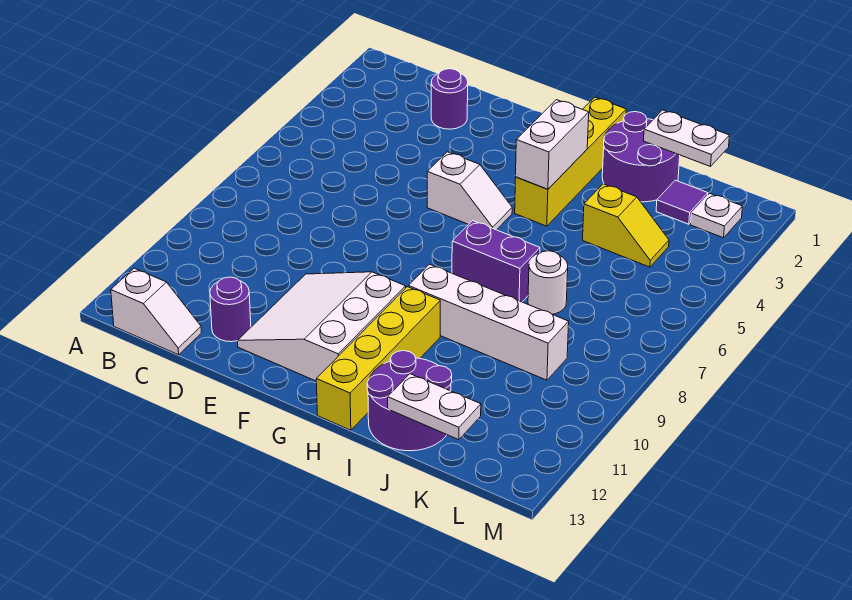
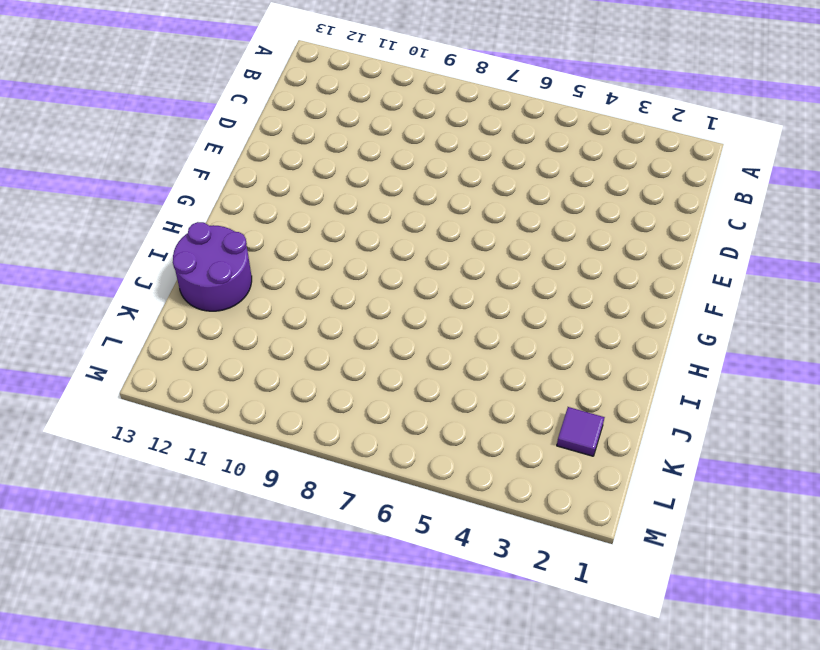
none -> white slope B13:C13 level 1 top B
none -> purple round brick D2 level 1
none -> purple round brick D12 level 1

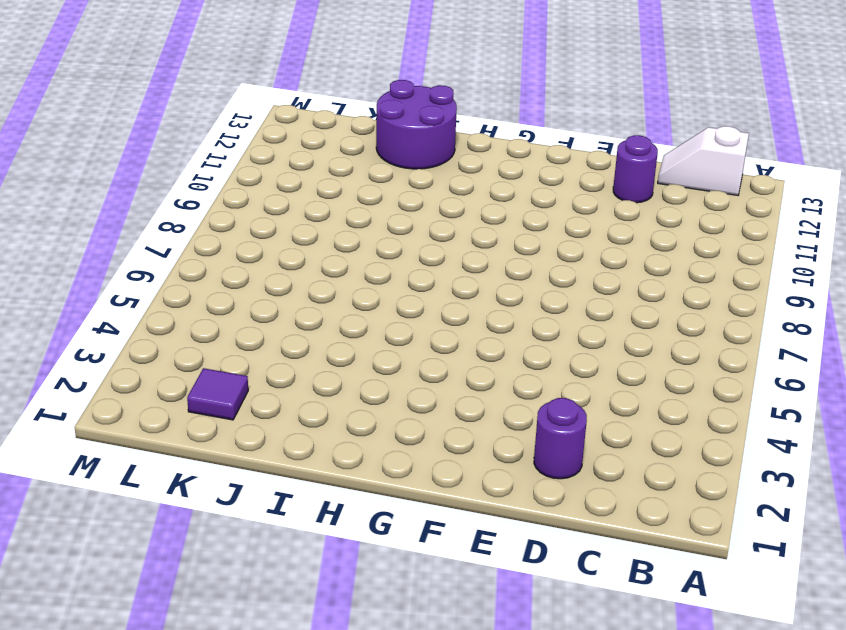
none -> white slope E10:G12 level 1 top G
none -> white slope F5:G5 level 1 top F
none -> yellow brick H1:H4 level 1

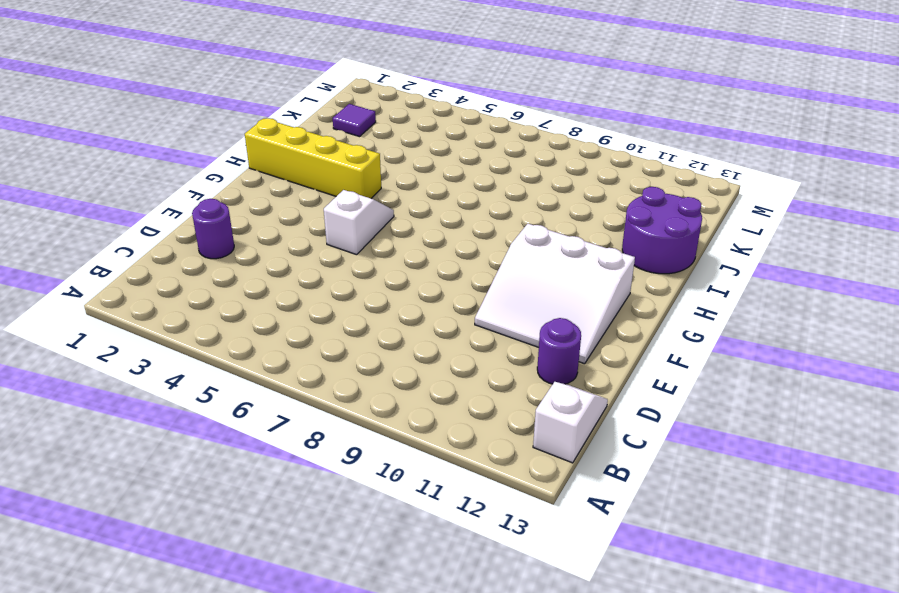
none -> purple brick H7:I7 level 1
none -> white brick H9:K9 level 1
none -> yellow brick H10:H13 level 1

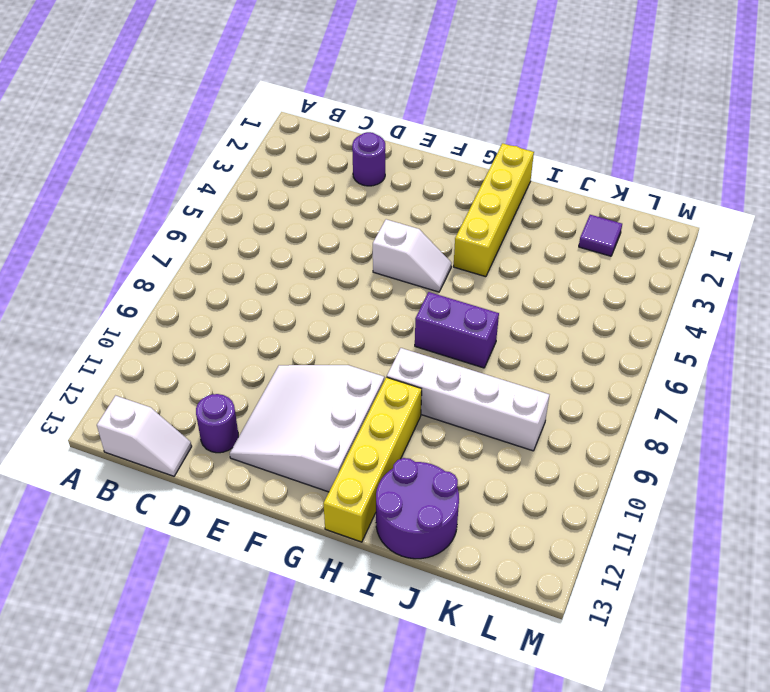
none -> purple round brick I1:J2 level 1
none -> yellow slope J4:K4 level 1 top J
none -> white round brick J7 level 1

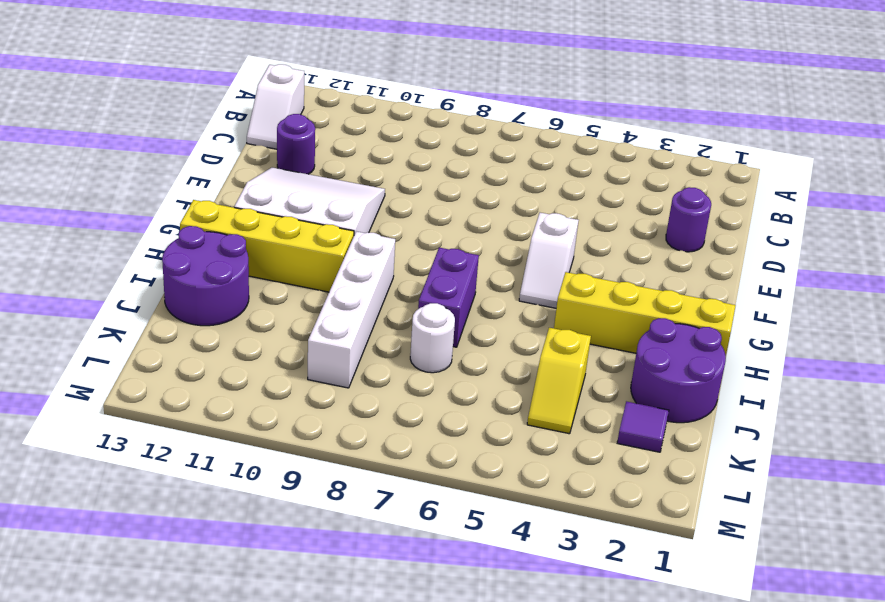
none -> white plate L2 level 1
none -> white brick H3:H4 level 2
none -> white plate J1:K1 level 2

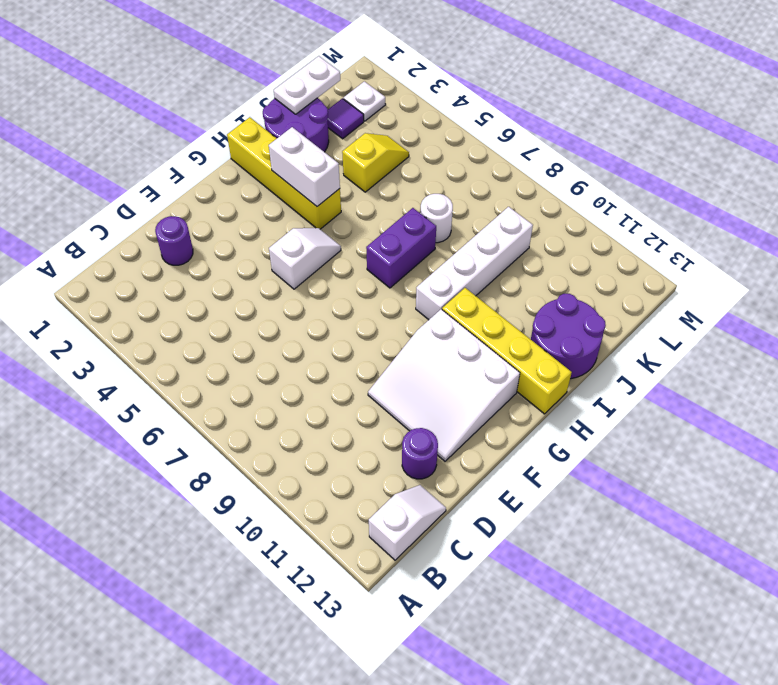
none -> white plate J13:K13 level 2

